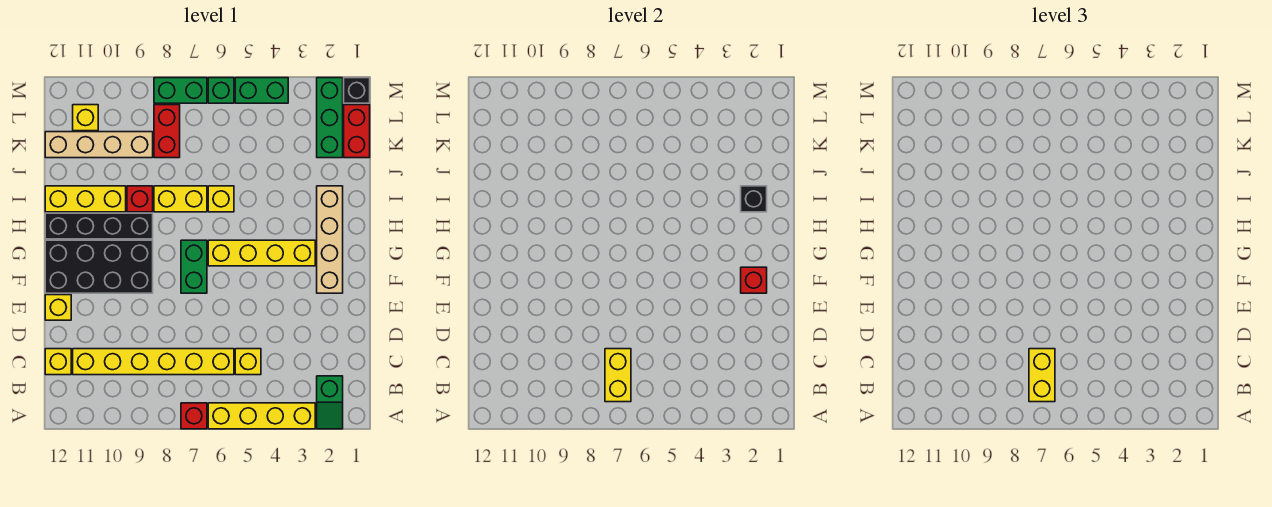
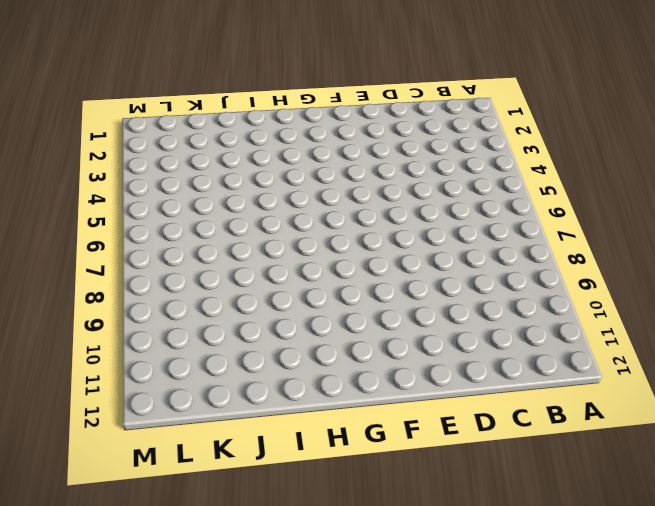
none -> green slope A2:B2 level 1 top B
none -> yellow brick A3:A6 level 1
none -> red brick A7 level 1

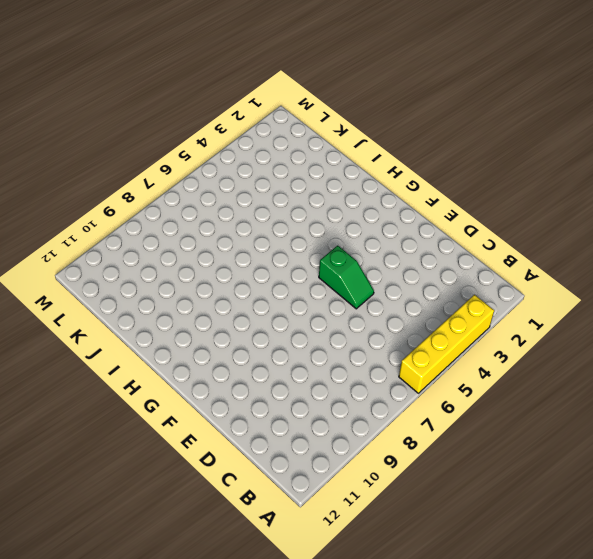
green slope E5:F5 level 1 top F -> green slope A2:B2 level 1 top B
none -> red brick A7 level 1
none -> yellow brick C5 level 1
none -> yellow brick C6:C11 level 1

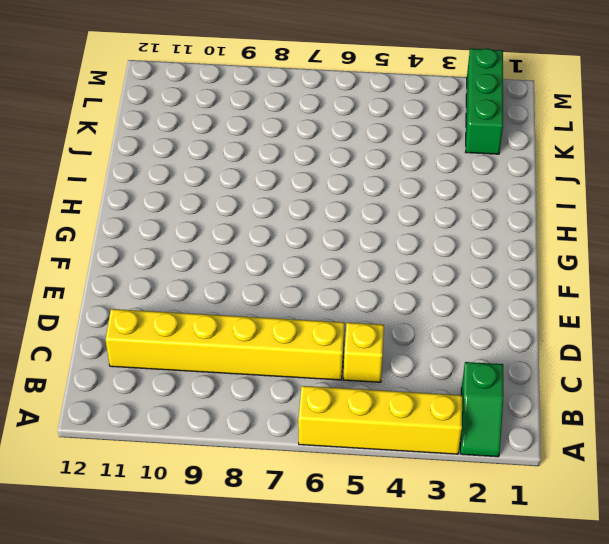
none -> red brick A7 level 1
none -> yellow brick C12 level 1
none -> yellow brick E12 level 1

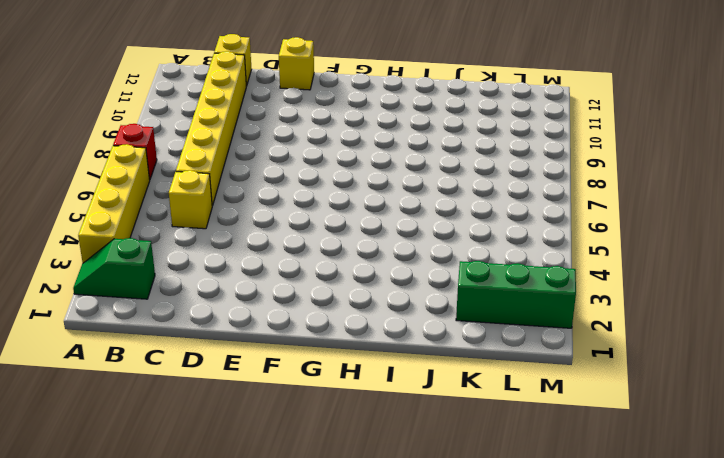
none -> tan brick F2:I2 level 1
none -> green brick F7:G7 level 1
none -> black brick F9:G12 level 1

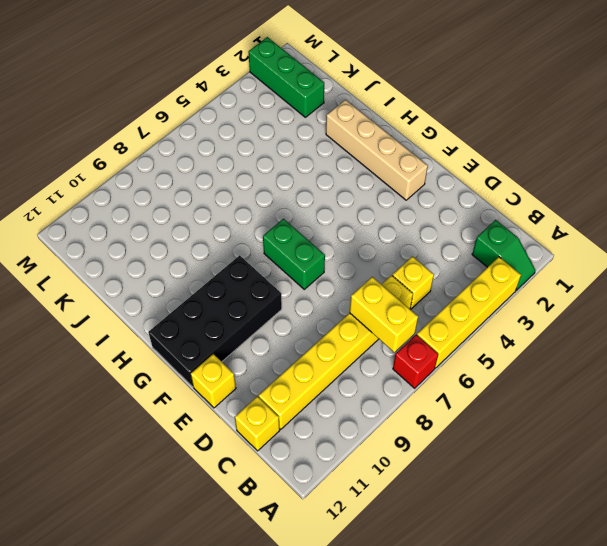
none -> yellow brick G3:G6 level 1
none -> black brick H9:H12 level 1
none -> yellow brick I6 level 1

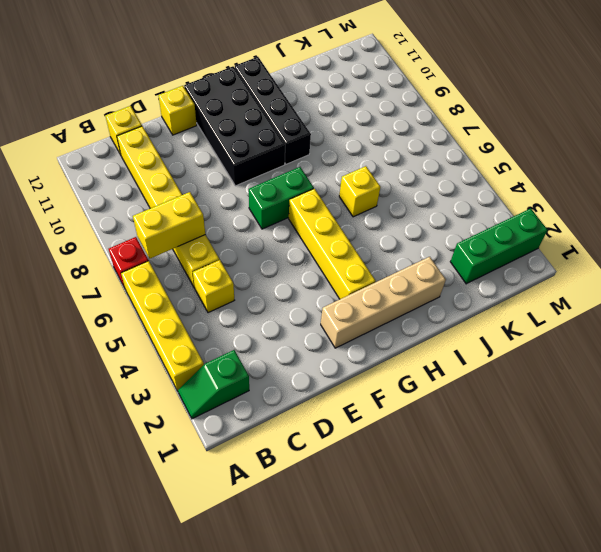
none -> yellow brick I7:I8 level 1
none -> red brick I9 level 1
none -> yellow brick I10:I12 level 1

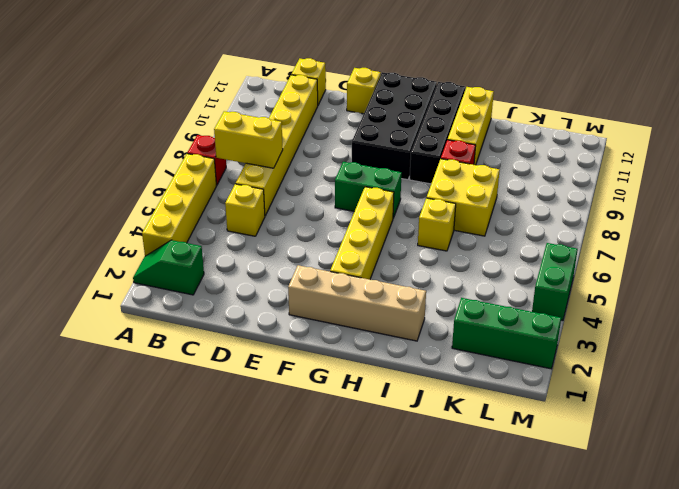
yellow brick I7:J8 level 1 -> yellow brick I7:I8 level 1
none -> red brick K1:L1 level 1
none -> red brick K8:L8 level 1
none -> tan brick K9:K12 level 1

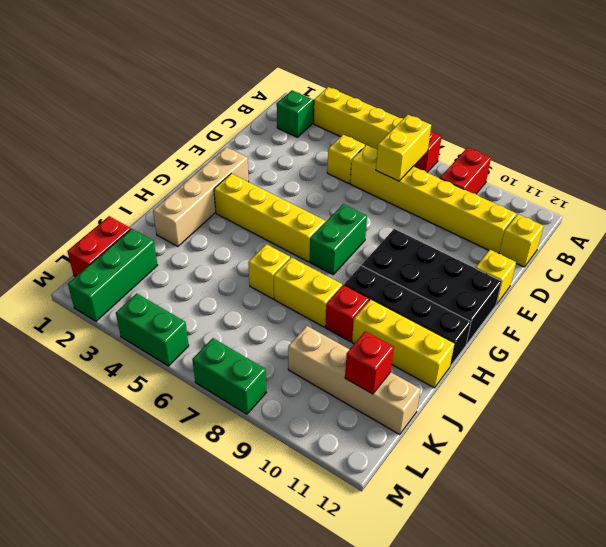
red brick A9:B9 level 1 -> red brick K8:L8 level 1
red brick K11 level 2 -> red brick F2 level 2
none -> yellow brick L11 level 1
none -> black brick M1 level 1
none -> green brick M6 level 1

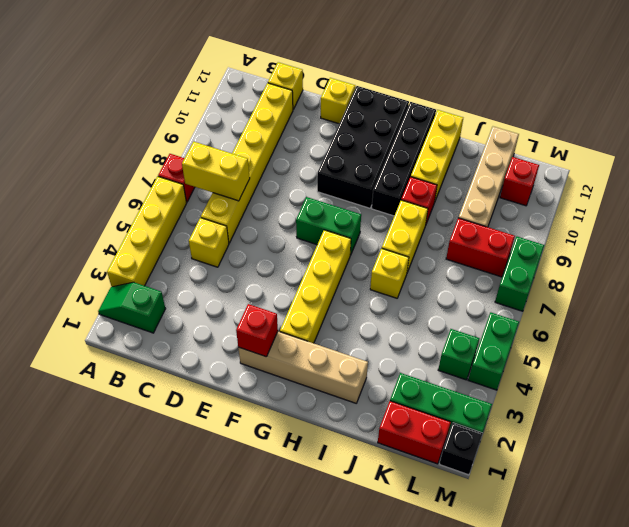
green brick L4 level 1 -> green brick M6 level 1
red brick L11 level 1 -> yellow brick L11 level 1
none -> black brick I2 level 2
none -> yellow brick B7:C7 level 3

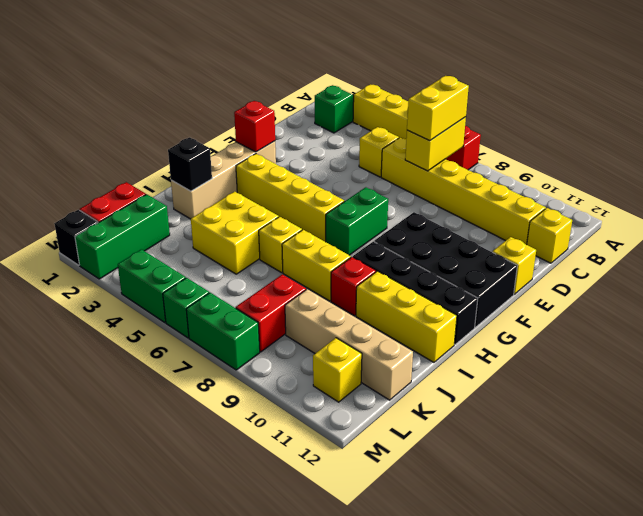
yellow brick I4:J5 level 1 -> none

